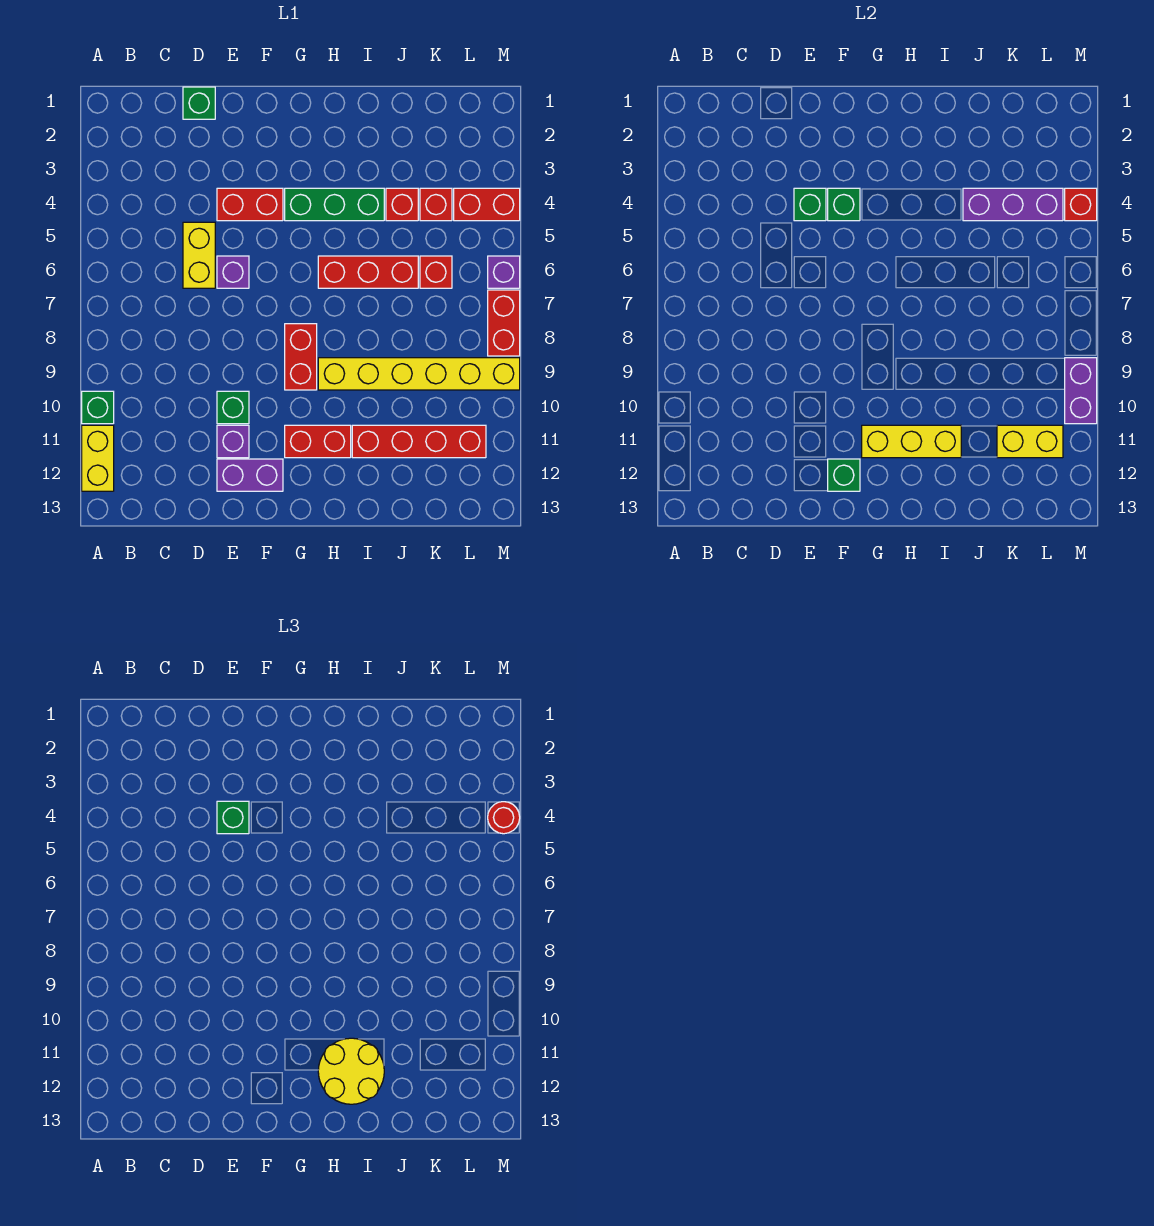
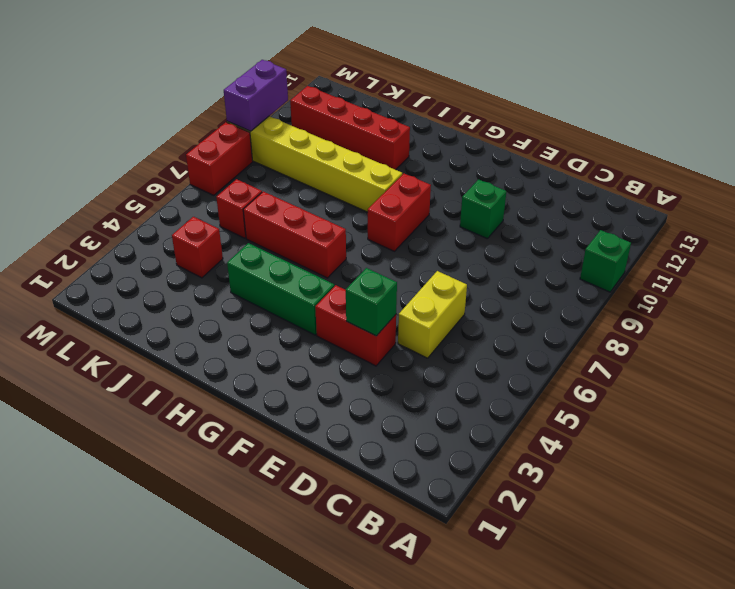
none -> yellow brick A11:A12 level 1
none -> green brick D1 level 1
none -> purple brick E6 level 1
none -> purple brick E11 level 1

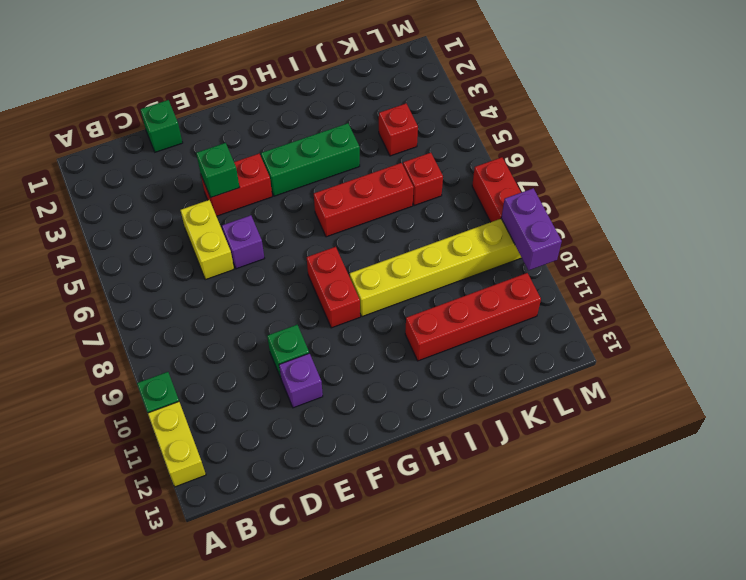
none -> purple brick E12:F12 level 1
none -> red brick G11:H11 level 1
none -> red brick J4 level 1
none -> red brick L4:M4 level 1

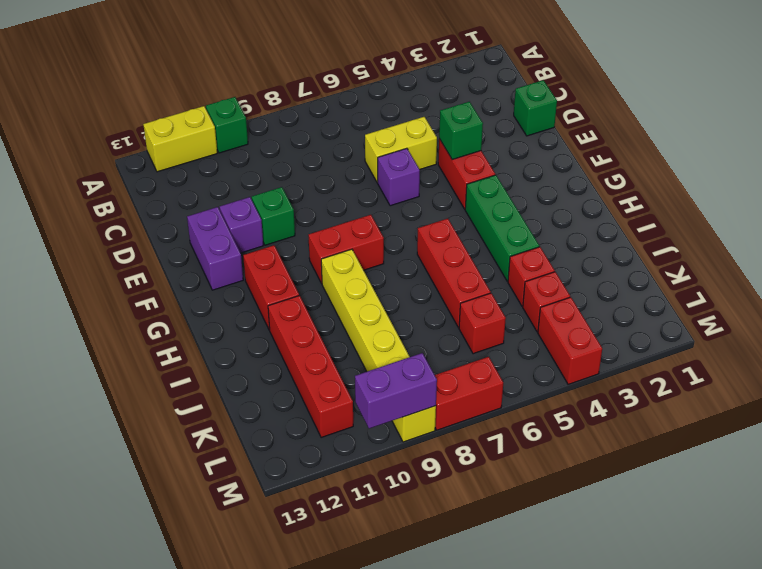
none -> purple brick M6 level 1
none -> green brick F4 level 2
none -> green brick F12 level 2
none -> yellow brick G11:I11 level 2

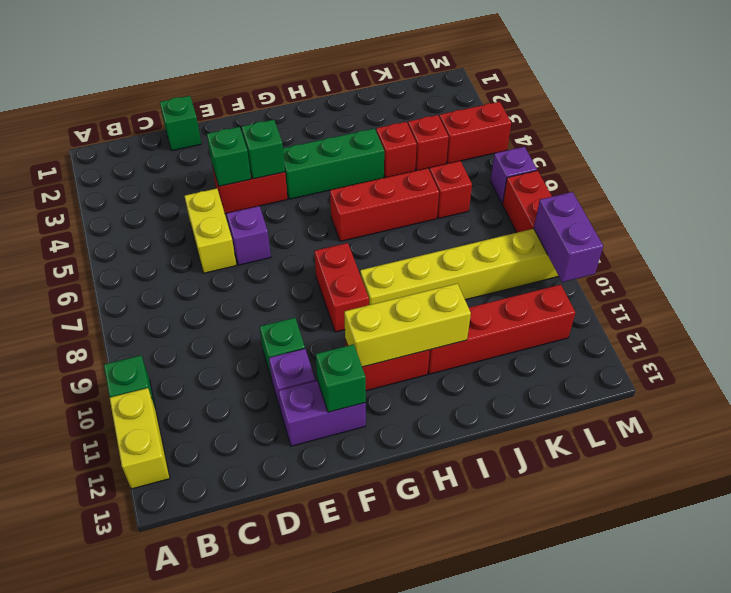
none -> purple brick J4:L4 level 2
none -> yellow brick K11:L11 level 2
none -> red brick M4 level 2
none -> green brick E4 level 3

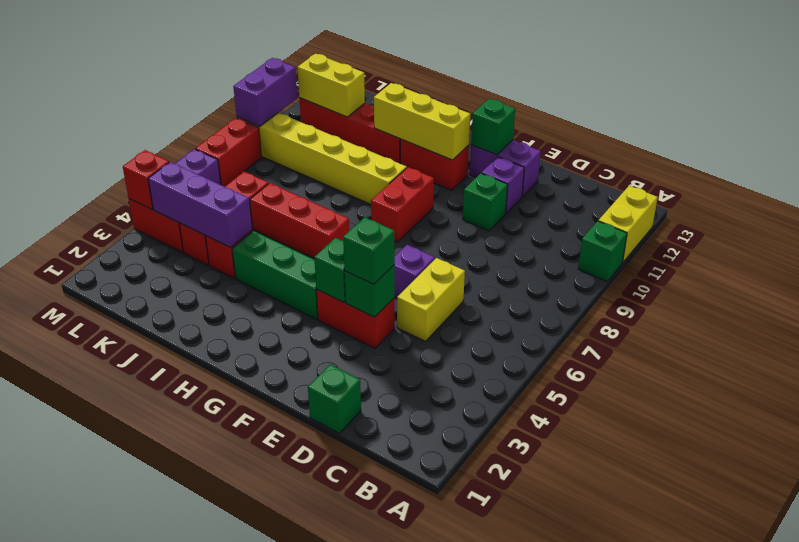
none -> yellow round brick H11:I12 level 3
none -> red round brick M4 level 3

